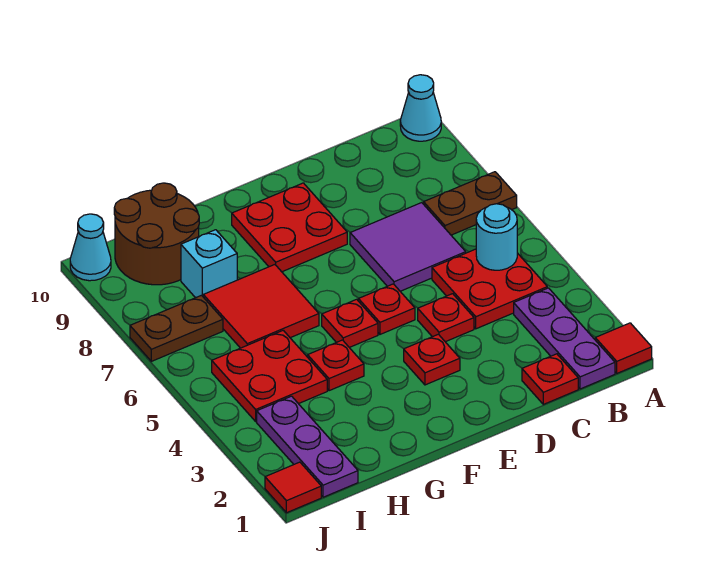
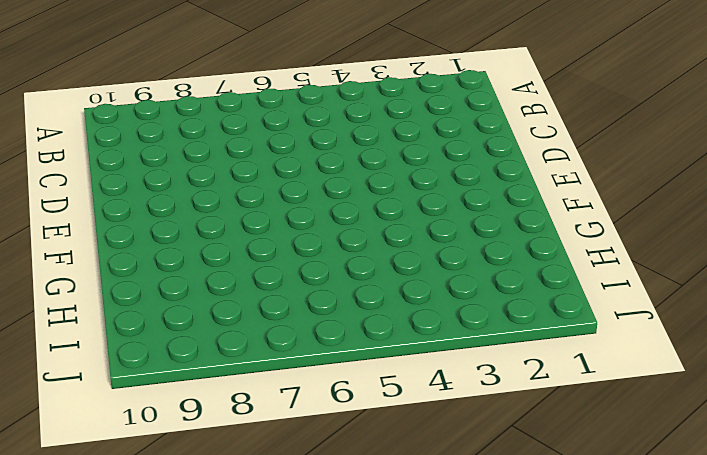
none -> red tile A1 level 1
none -> brown plate A7:B7 level 1
none -> cyan cone A10 level 1

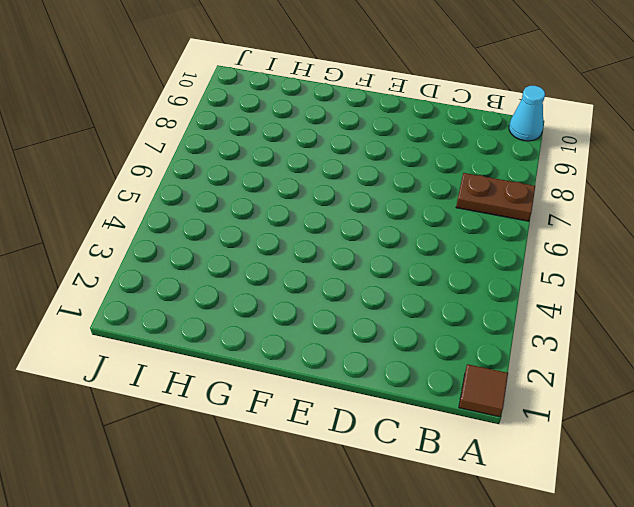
brown tile A1 level 1 -> red tile A1 level 1
none -> purple plate B1:B3 level 1
none -> red plate B4:C5 level 1
none -> red plate C1 level 1

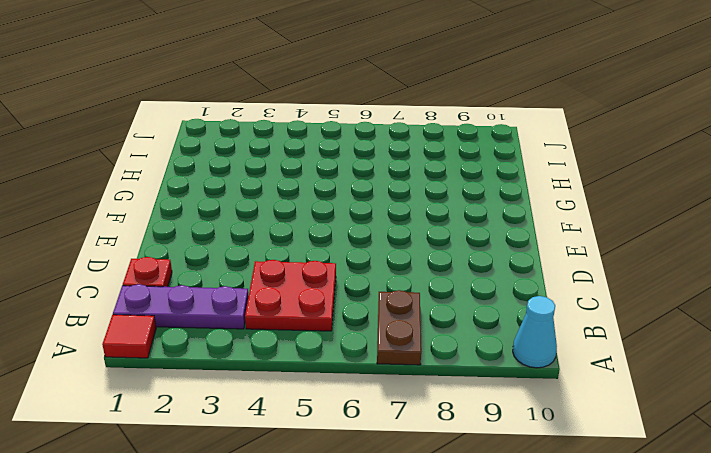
none -> purple tile C6:D7 level 1
none -> red plate D4 level 1
none -> red plate E3 level 1

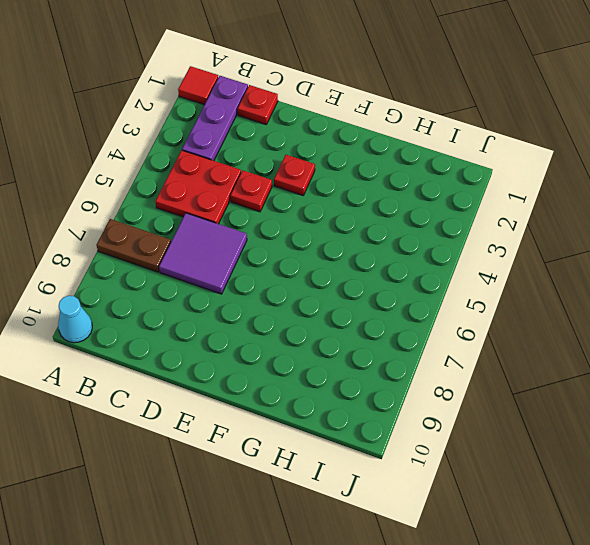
none -> red plate E5 level 1
none -> red plate E8:F9 level 1
none -> red plate F5 level 1

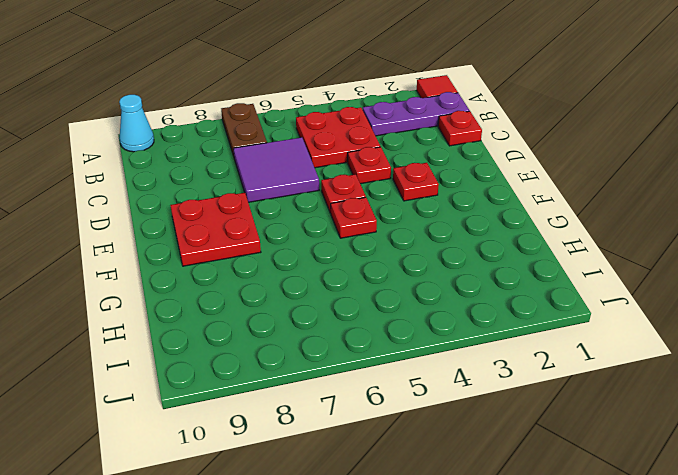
none -> red plate G4 level 1
none -> red tile G6:H7 level 1
none -> red plate H4:I5 level 1

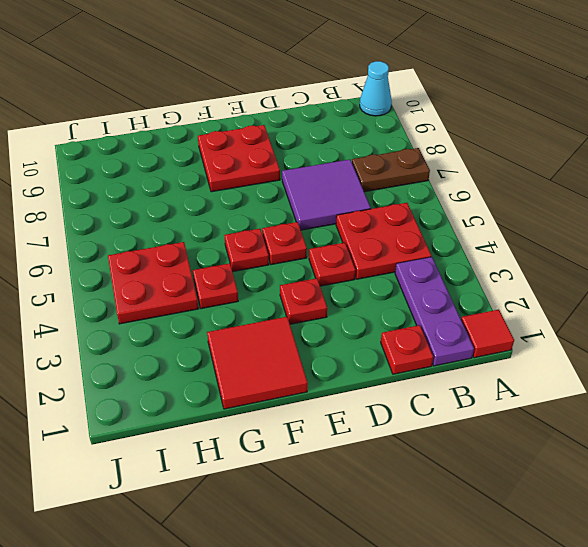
red tile F1:G2 level 1 -> red tile G6:H7 level 1
none -> cyan brick H8 level 1
none -> brown round brick H9:I10 level 1
none -> purple plate I1:I3 level 1

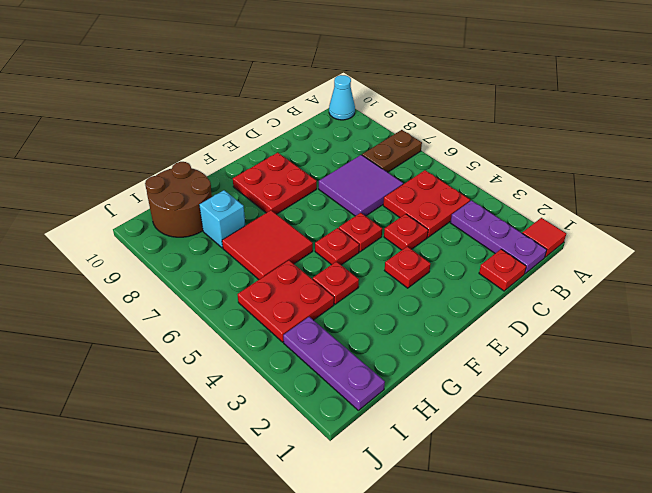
none -> brown plate I7:J7 level 1
none -> red tile J1 level 1
none -> cyan cone J10 level 1

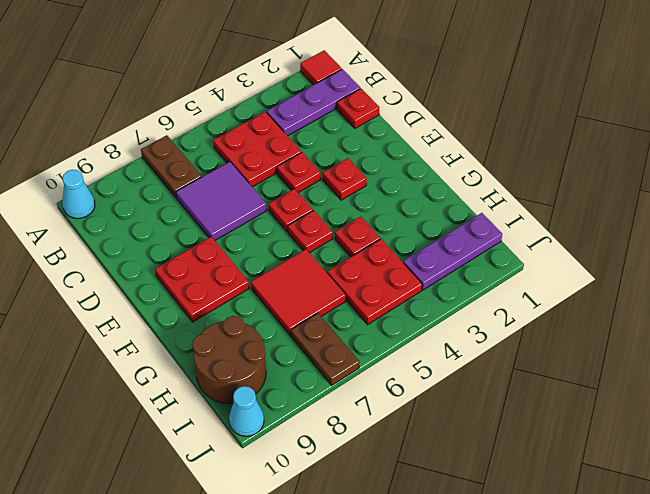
none -> cyan brick H8 level 1
none -> red tile J1 level 1
none -> cyan round brick B5 level 2

